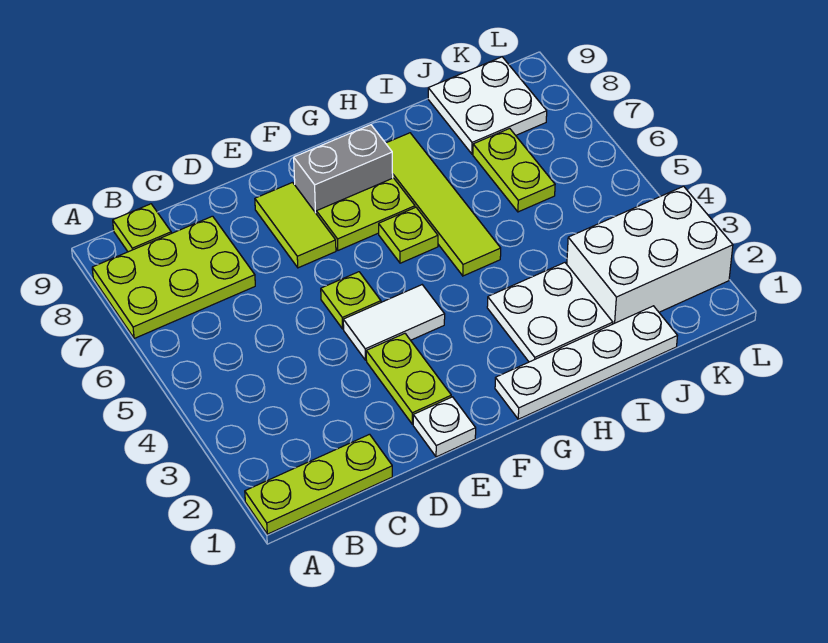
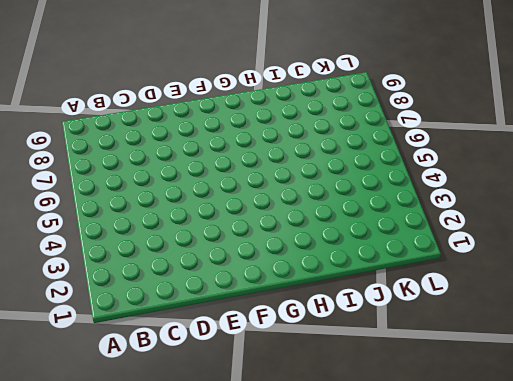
none -> lime plate A1:C1 level 1
none -> lime plate A7:C8 level 1
none -> lime plate B9 level 1

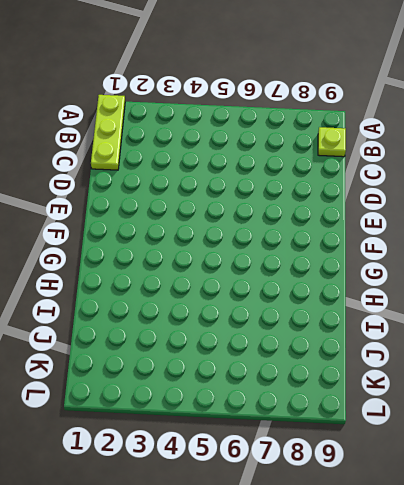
none -> lime plate A7:C8 level 1
none -> white plate E1 level 1
none -> lime plate E2:E3 level 1

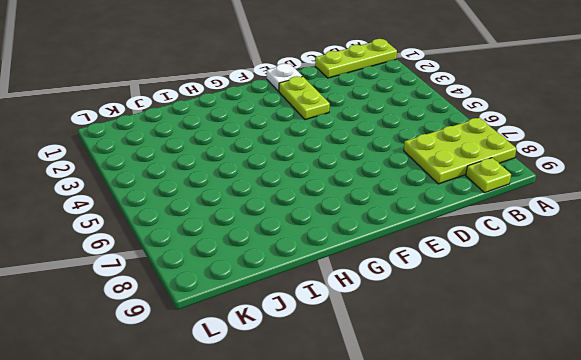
none -> white tile E4:F4 level 1
none -> lime plate E5 level 1
none -> lime tile E7:E8 level 1

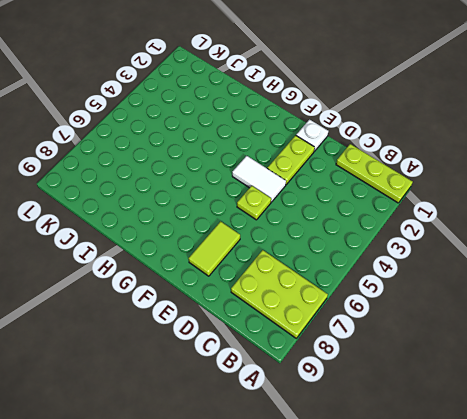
none -> lime plate B9 level 1
none -> lime plate F7:G7 level 1
none -> grey brick F8:G8 level 1

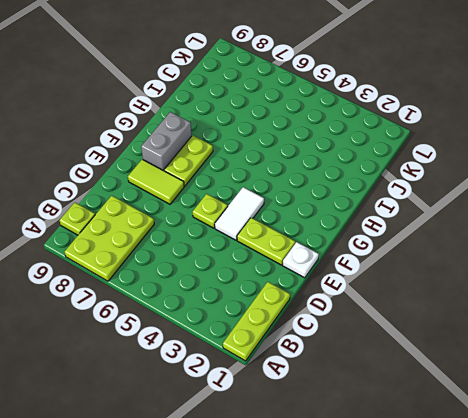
none -> white plate G1:J1 level 1
none -> lime plate G6 level 1
none -> white plate H2:I3 level 1

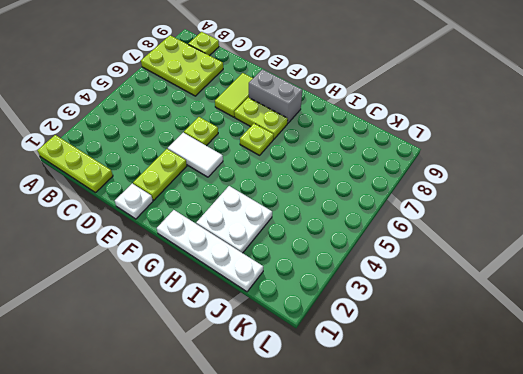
none -> lime tile H5:H8 level 1
none -> white brick J2:L3 level 1
none -> lime plate J6:J7 level 1

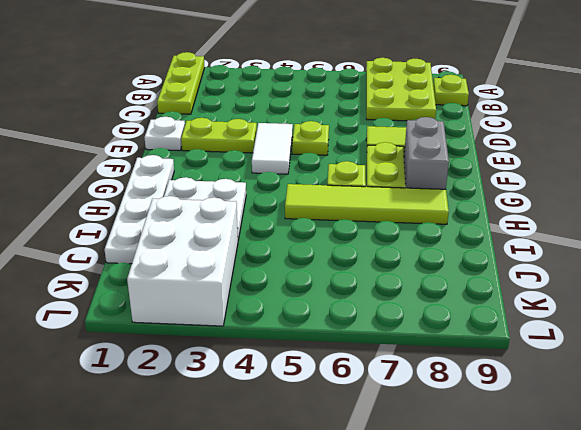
none -> lime plate J6:J7 level 1
none -> white plate J8:K9 level 1

